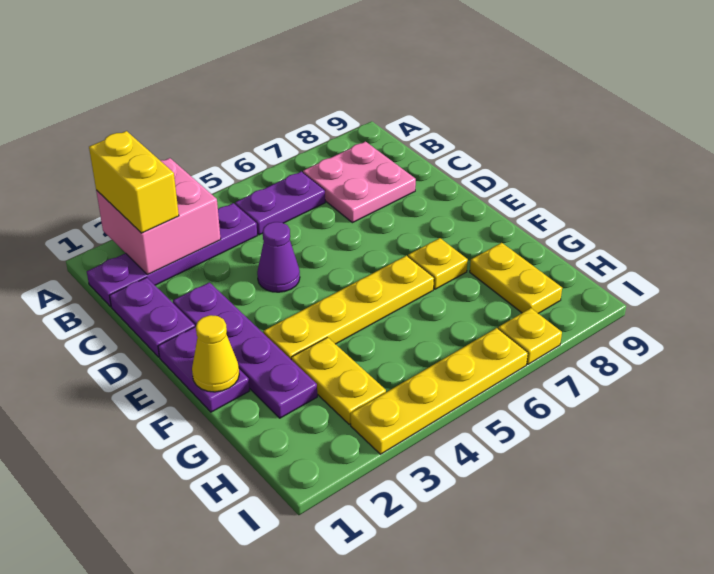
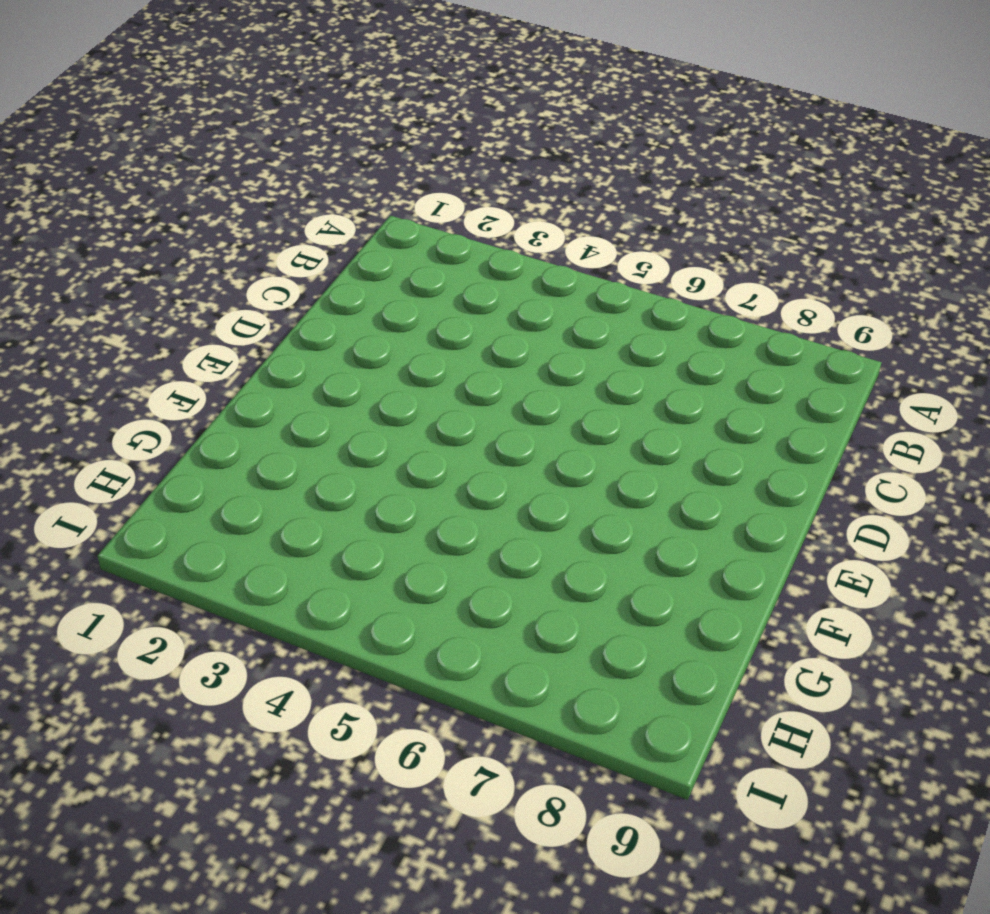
none -> purple plate B1:B4 level 1
none -> purple plate B5:B6 level 1
none -> pink plate B7:C8 level 1

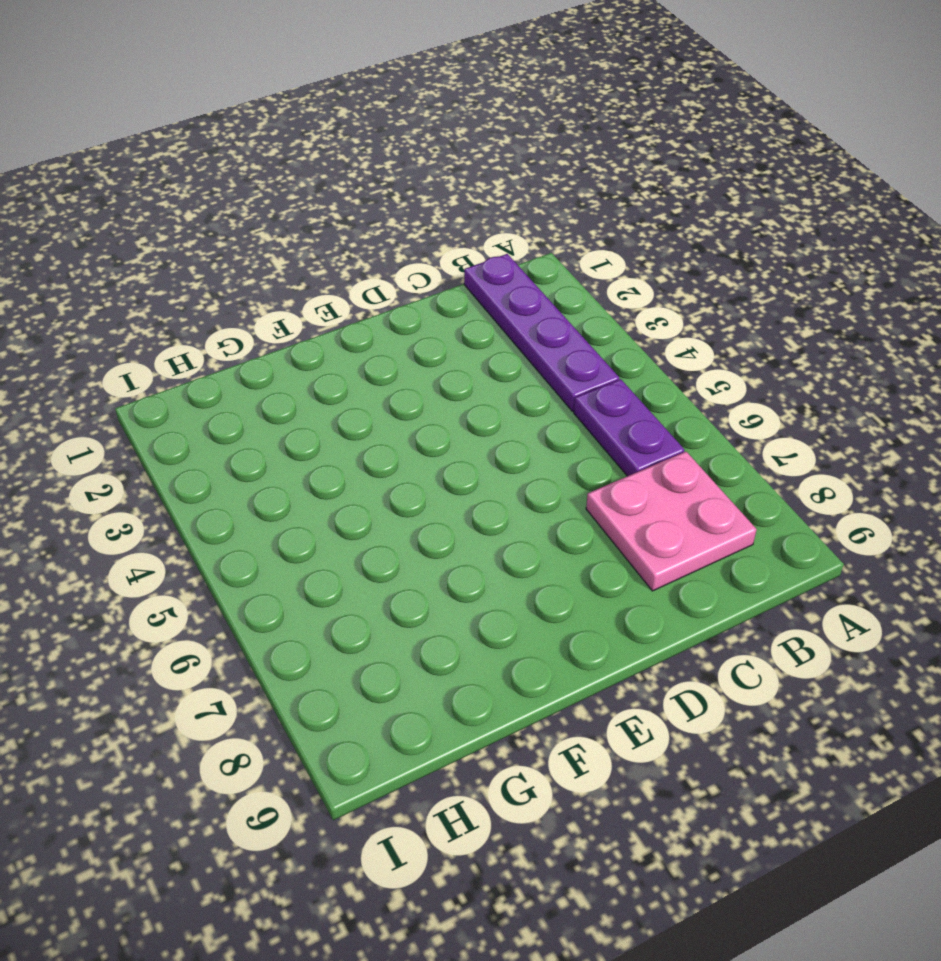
none -> purple plate C1:D1 level 1
none -> purple plate D2:G2 level 1
none -> purple cone D4 level 1

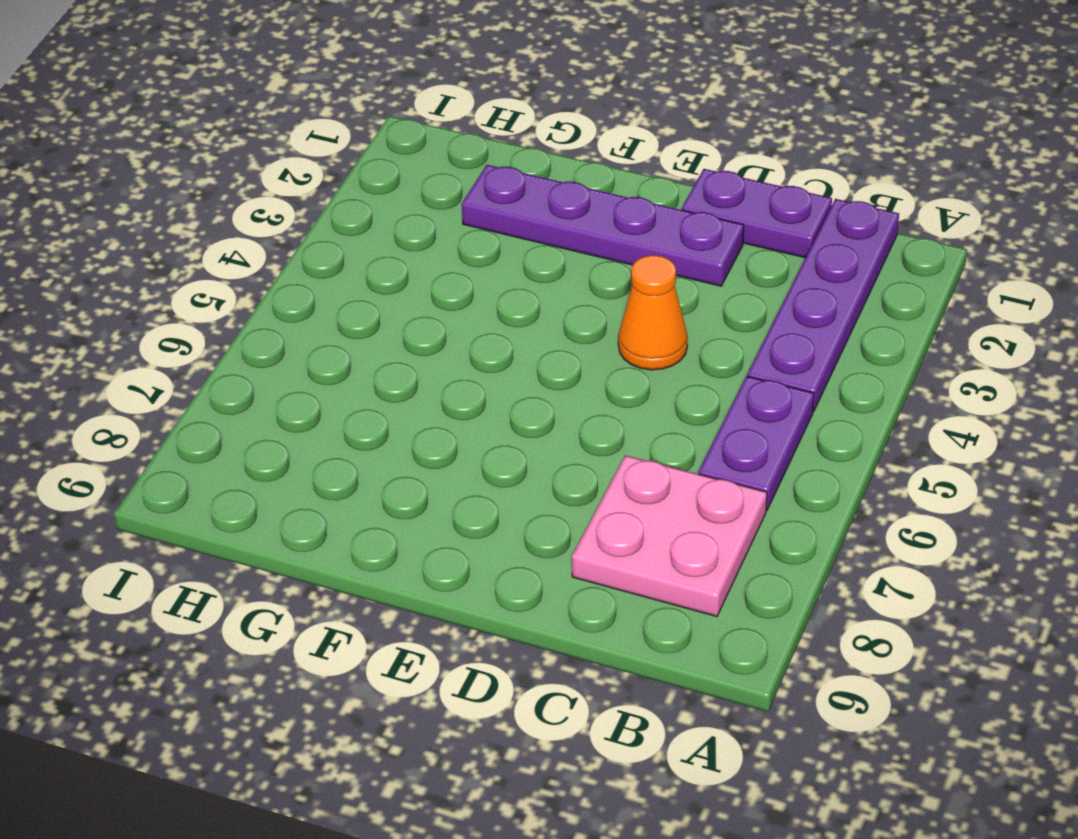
orange cone D4 level 1 -> purple cone D4 level 1
none -> purple plate E1:F1 level 1
none -> yellow plate F3:F6 level 1
none -> yellow plate F7 level 1

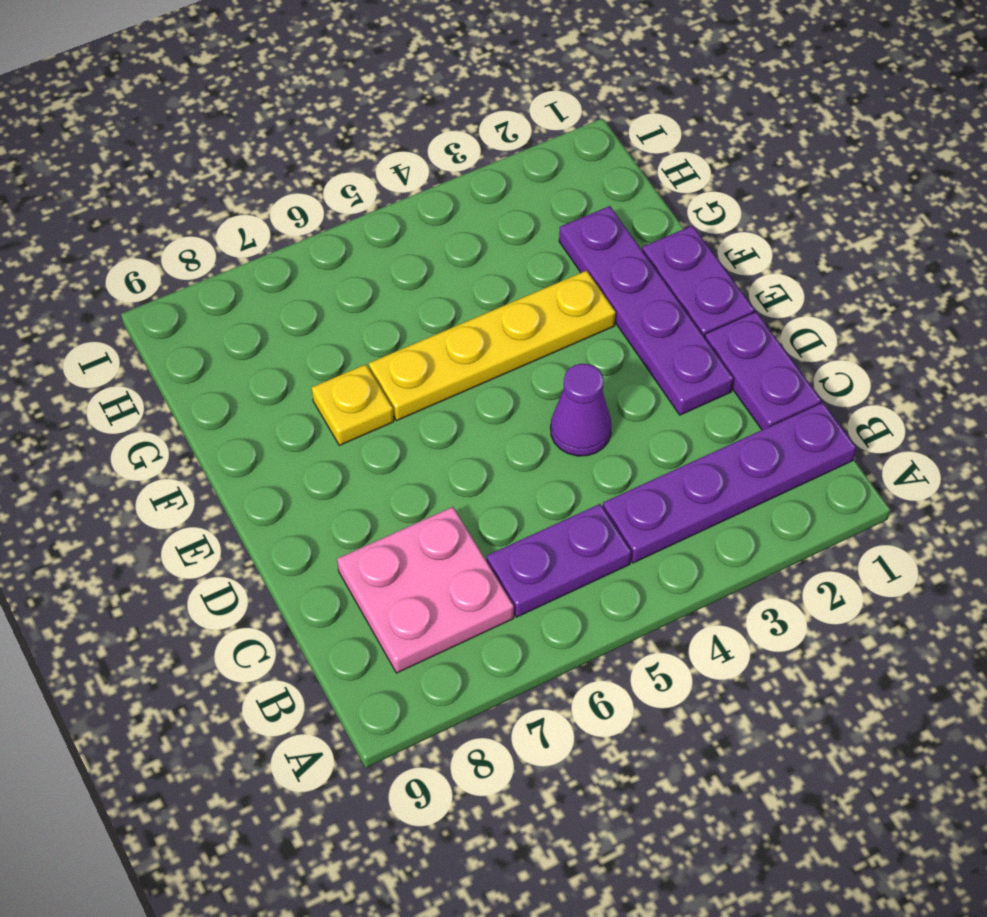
none -> yellow plate G3:H3 level 1
none -> yellow plate G8:H8 level 1
none -> yellow plate I3:I6 level 1

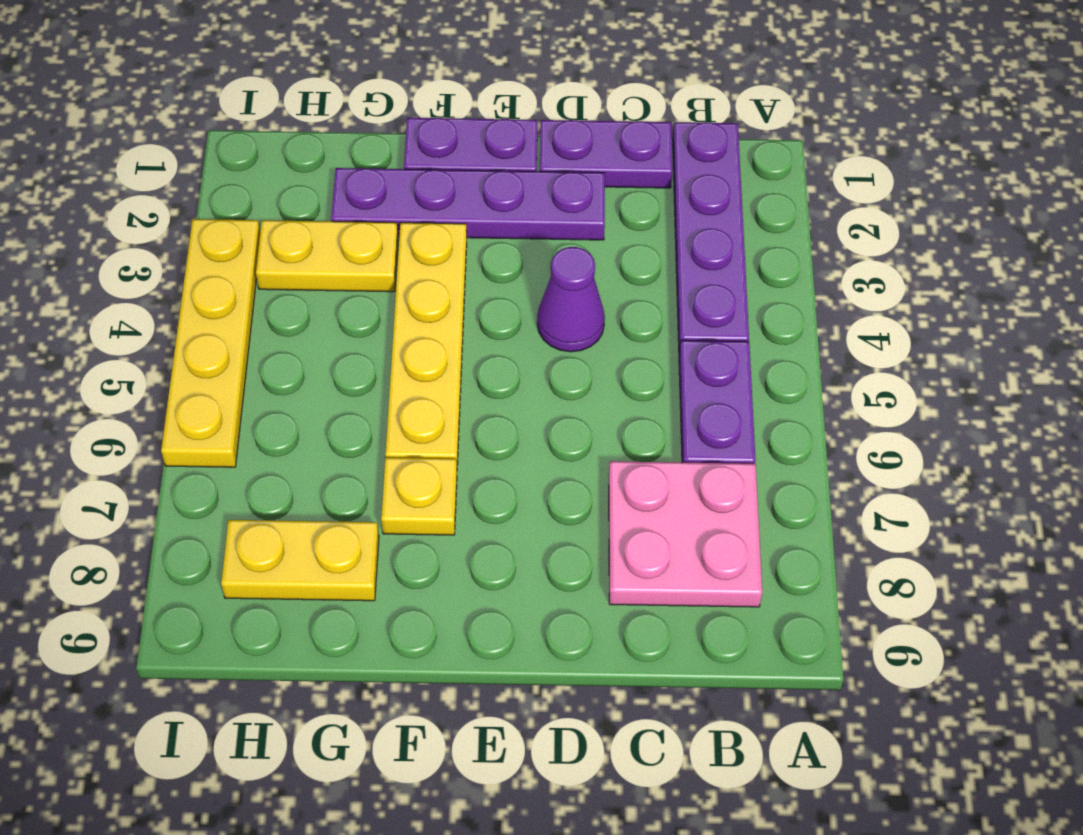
none -> yellow plate I7 level 1
none -> pink brick A2:B3 level 2
none -> yellow cone F1 level 2

